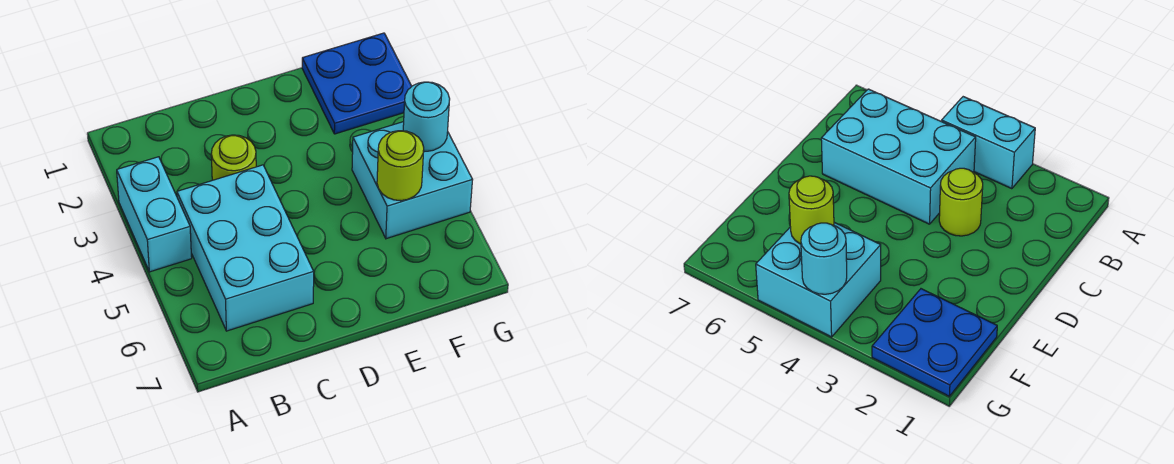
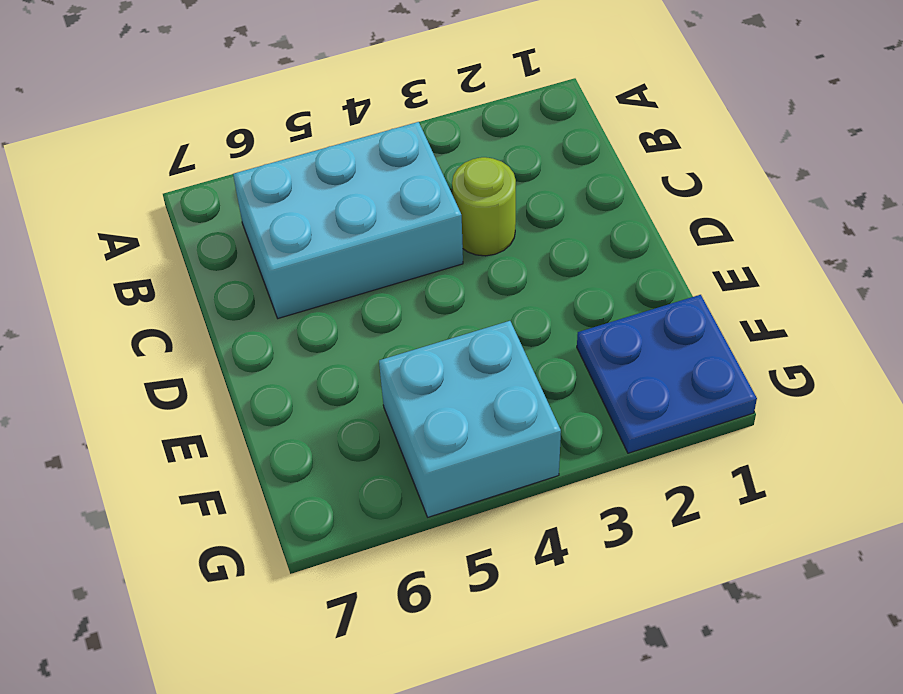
none -> cyan brick A3:A4 level 1
none -> lime round brick F5 level 2

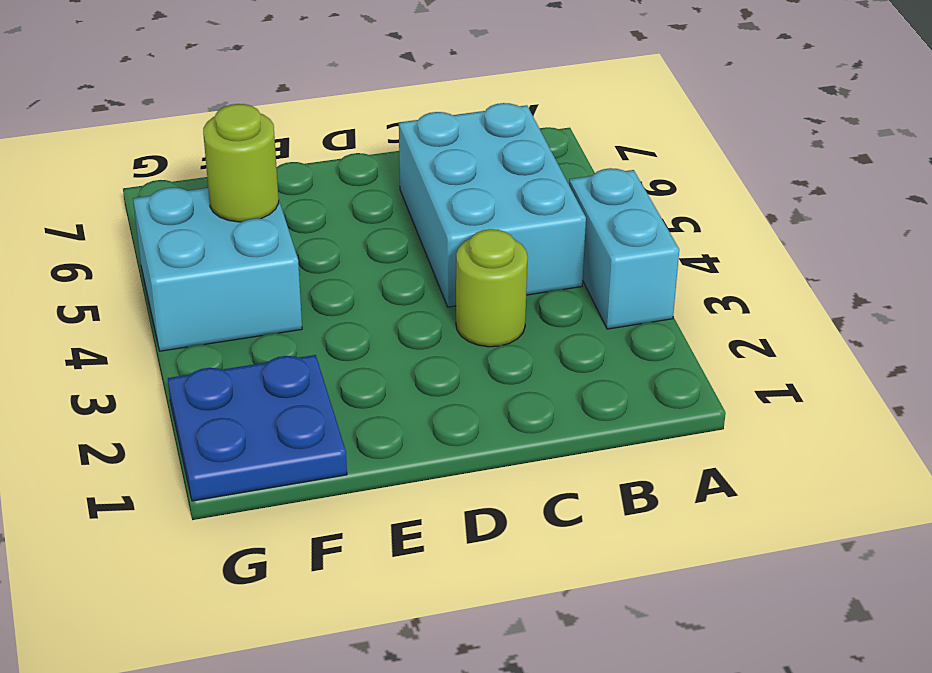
none -> cyan round brick G4 level 2

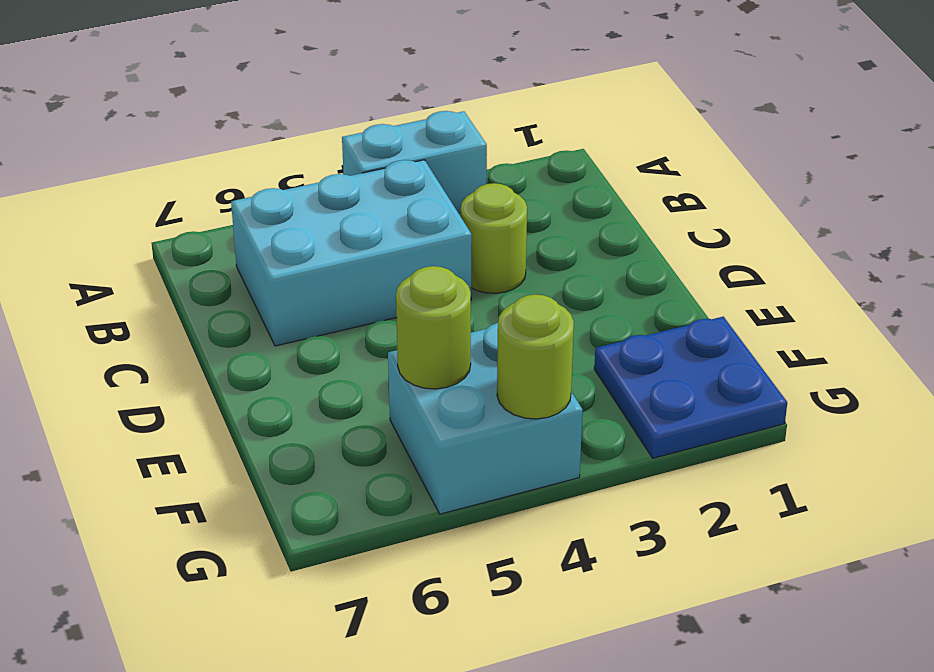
lime round brick G4 level 2 -> cyan round brick G4 level 2

